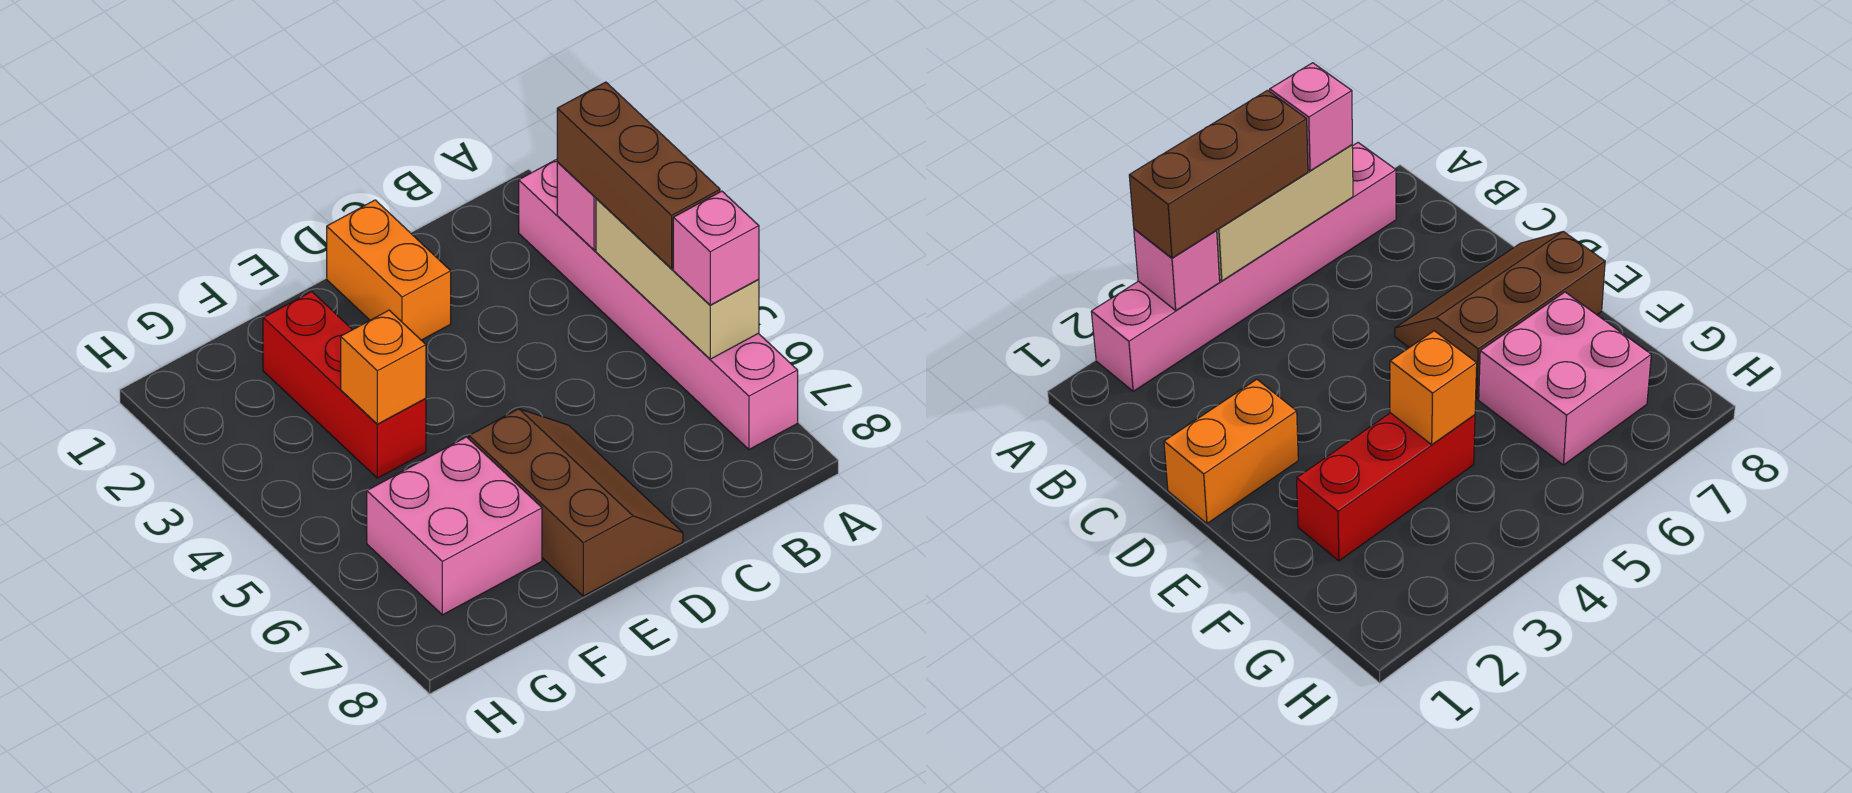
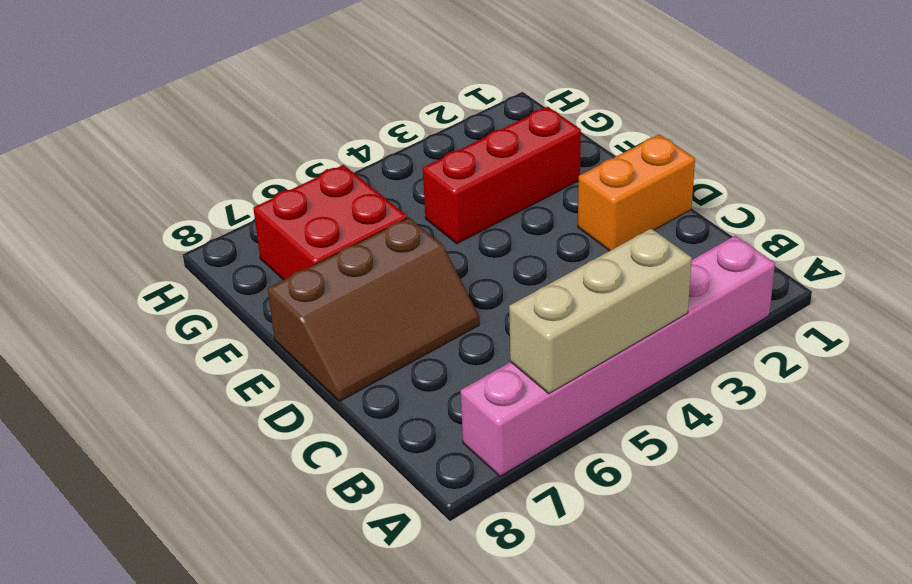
red brick F6:G7 level 1 -> pink brick F6:G7 level 1
none -> pink brick A3 level 2
none -> orange brick F4 level 2

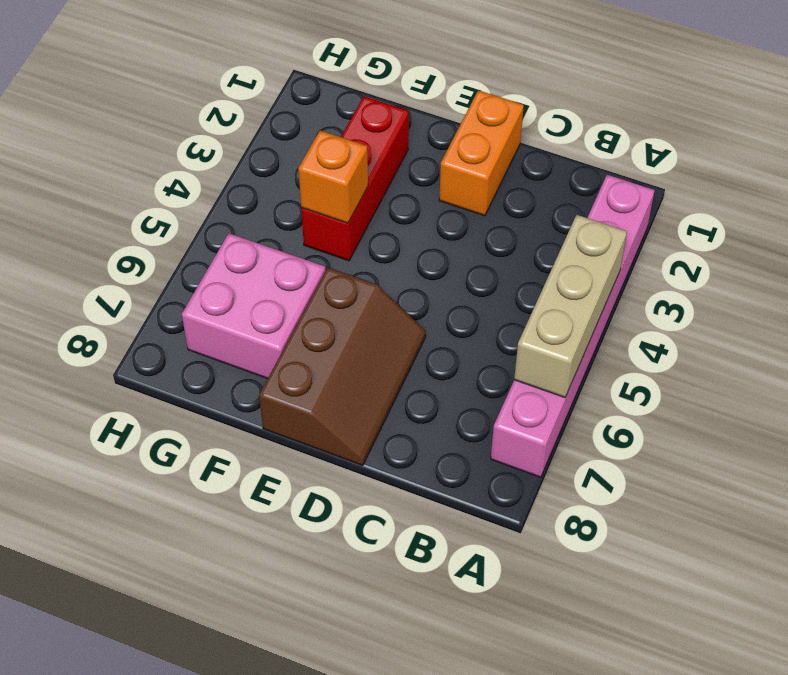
none -> pink brick A3 level 2
none -> brown brick A3:A5 level 3

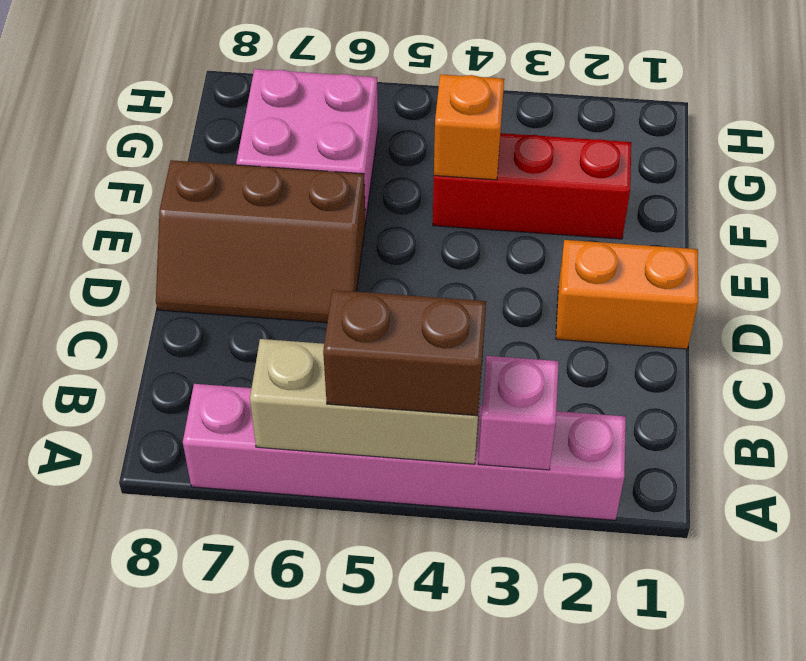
brown brick A4:A5 level 3 -> brown brick A3:A5 level 3
none -> pink brick A6 level 3

